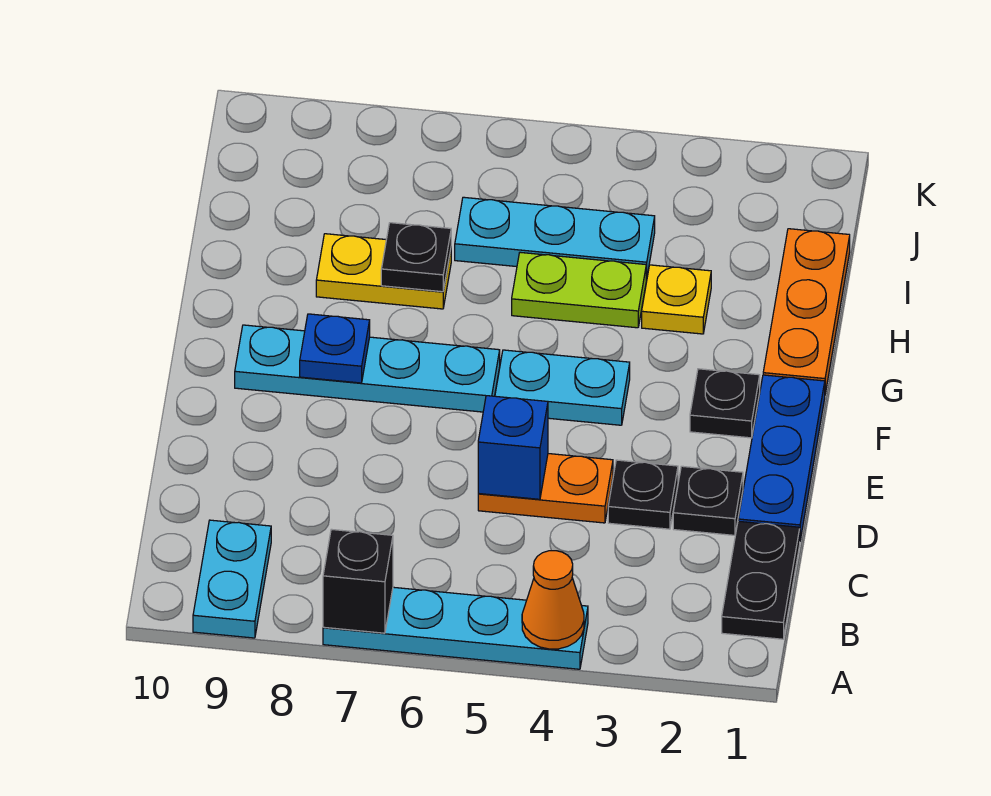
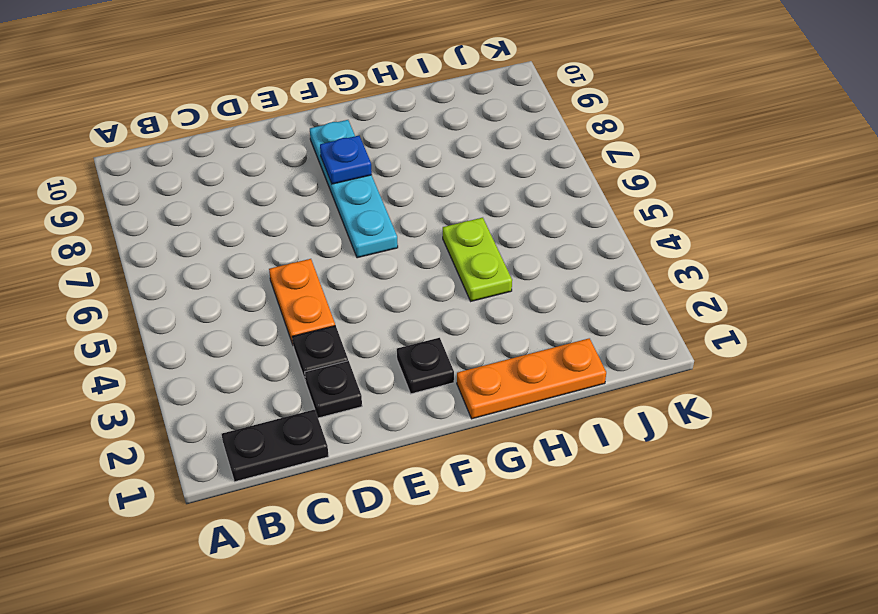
none -> cyan plate A4:A7 level 1
none -> cyan plate A9:B9 level 1
none -> blue plate D1:F1 level 1

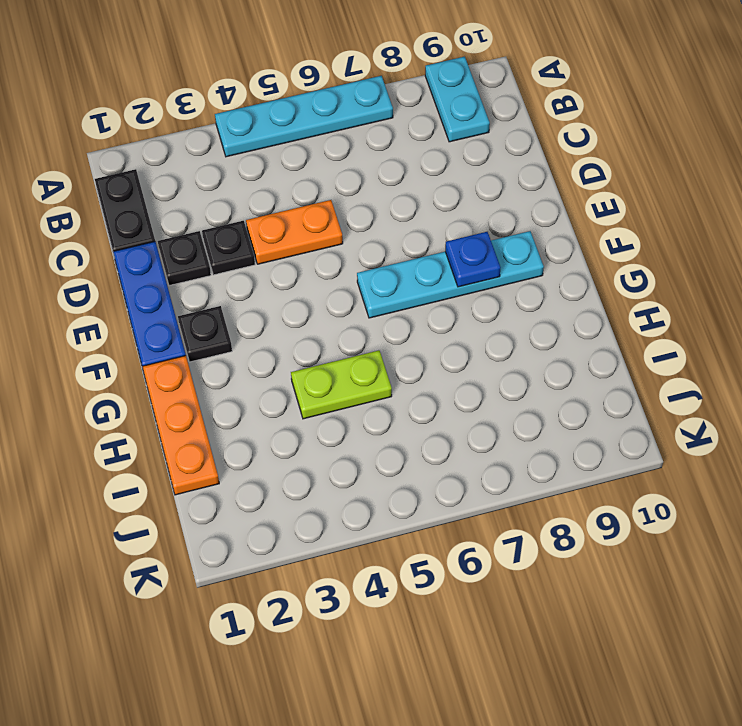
none -> cyan plate F4:F5 level 1
none -> yellow plate H3 level 1
none -> yellow plate H7:H8 level 1

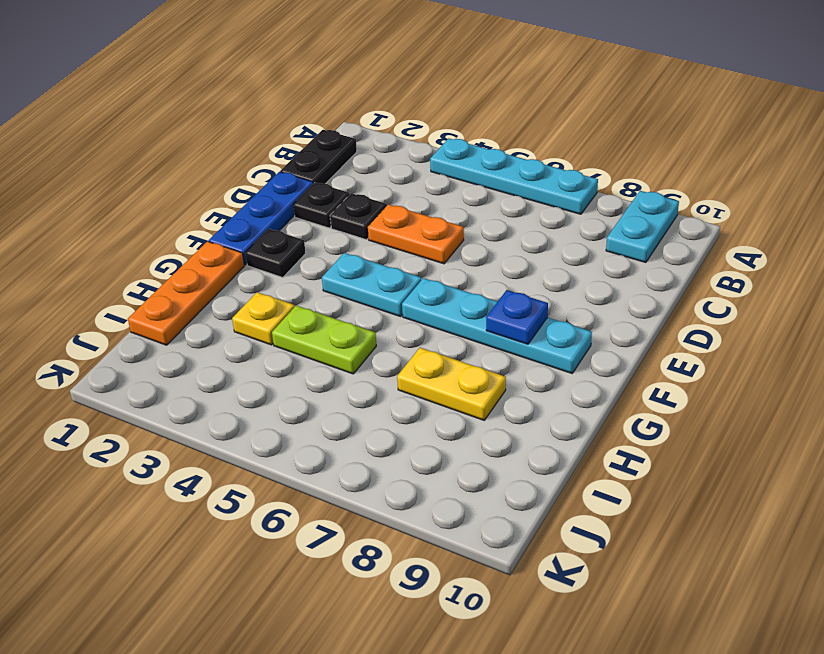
none -> cyan plate I4:I6 level 1
none -> orange cone A4 level 2
none -> black brick A7 level 2

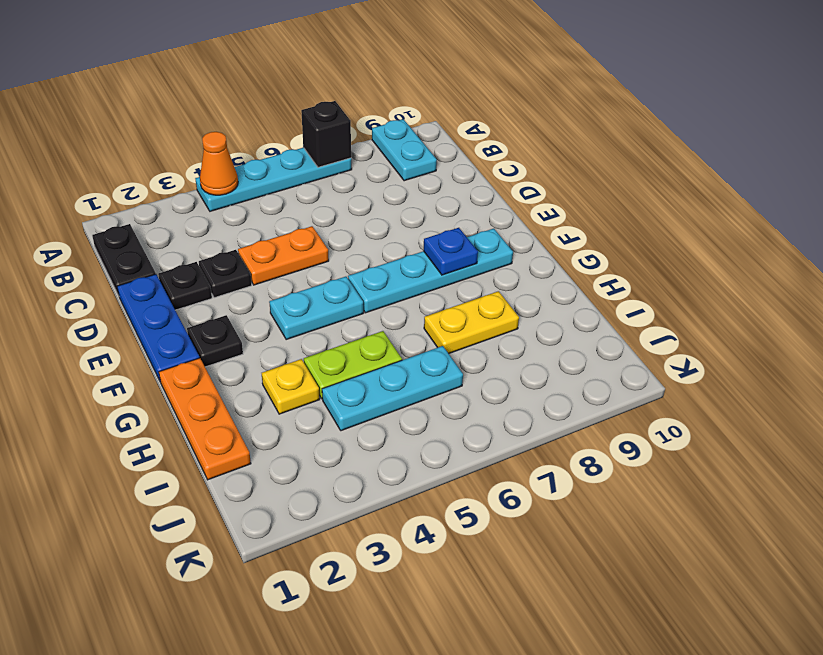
none -> blue brick D5 level 2
none -> black plate H7 level 2

